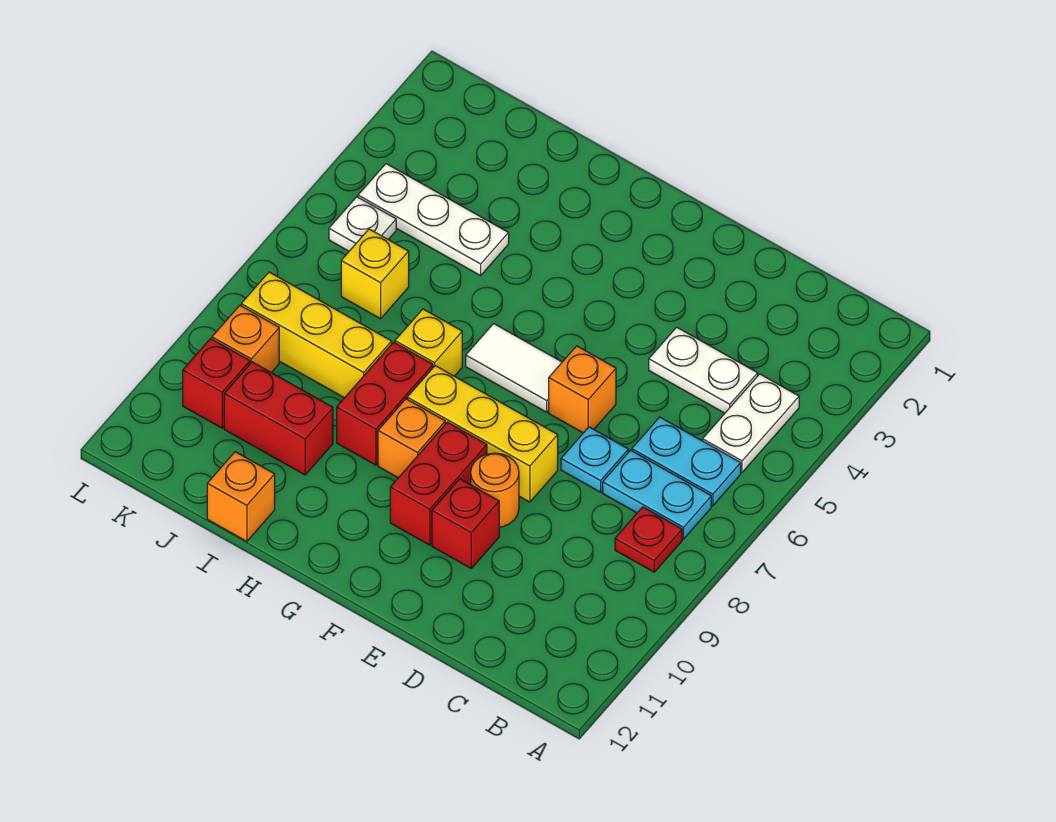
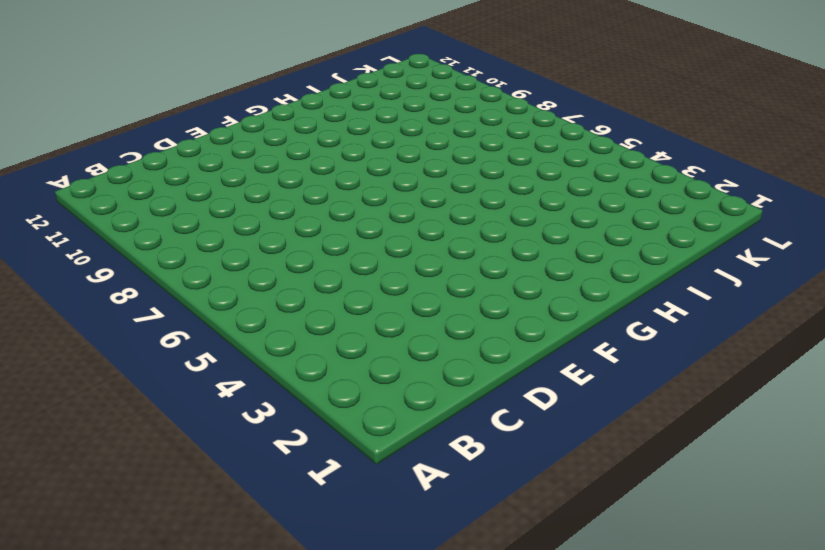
none -> white plate B4:B5 level 1
none -> cyan plate B6:C6 level 1
none -> cyan plate B7:C7 level 1

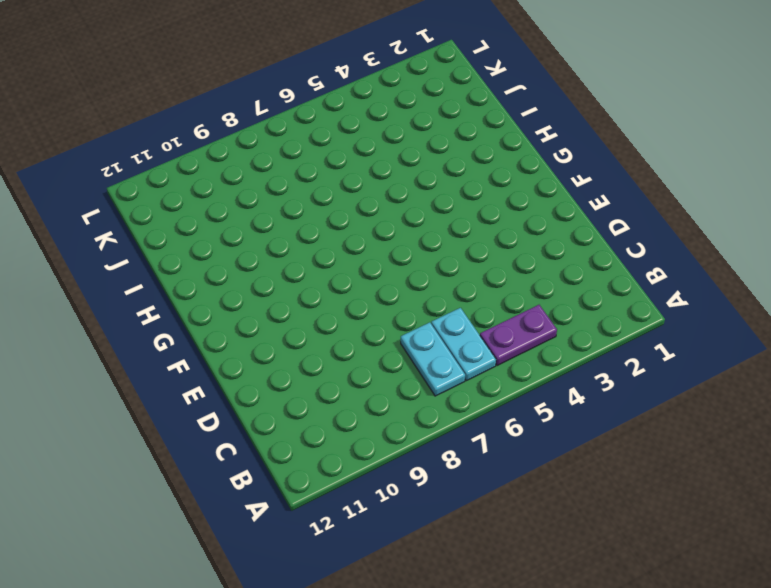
purple plate B4:B5 level 1 -> white plate B4:B5 level 1
none -> red plate B8 level 1
none -> white plate C4:D4 level 1
none -> cyan plate D7 level 1

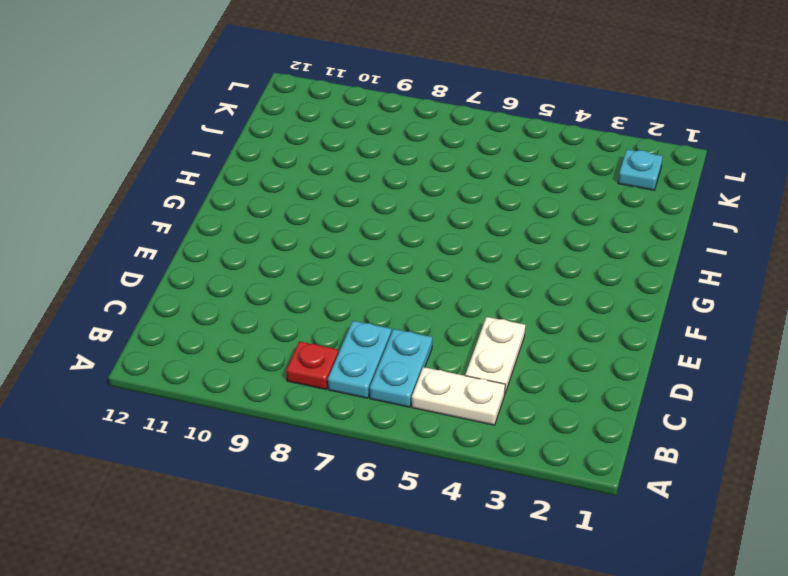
cyan plate K2 level 1 -> cyan plate D7 level 1
none -> orange brick E6 level 1
none -> yellow brick E8:G8 level 1
none -> orange round brick E9 level 1

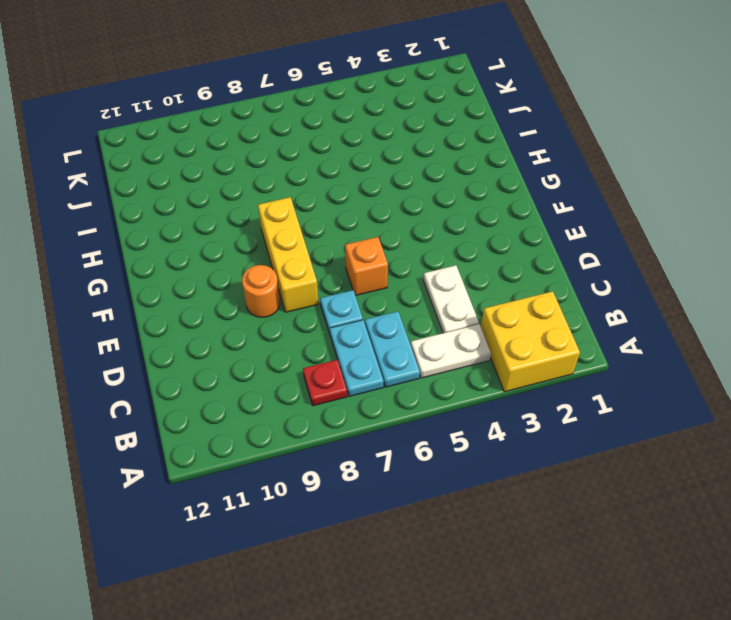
yellow brick A2:B3 level 1 -> none
none -> red brick E10 level 1
none -> white tile F6:G6 level 1
none -> red brick F9:F10 level 1

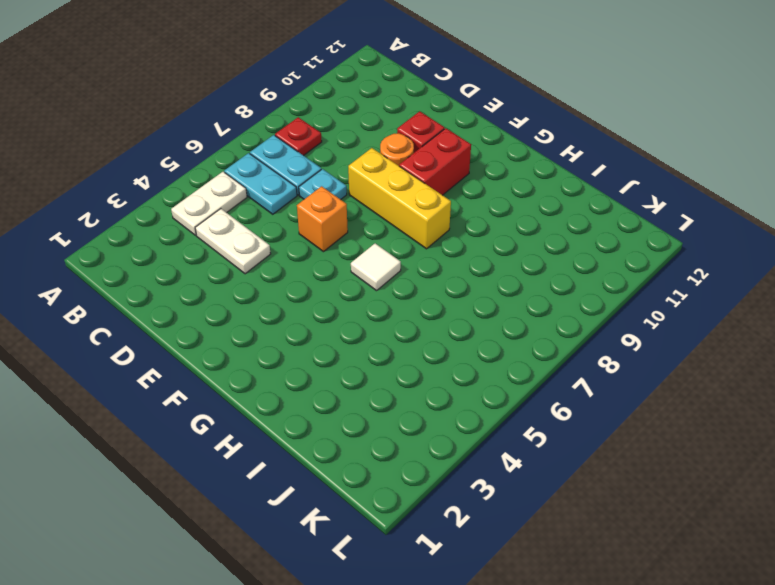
white tile G6 level 1 -> white tile F6:G6 level 1
none -> orange brick G9 level 1
none -> yellow brick H7 level 1
none -> red brick H8:H9 level 1

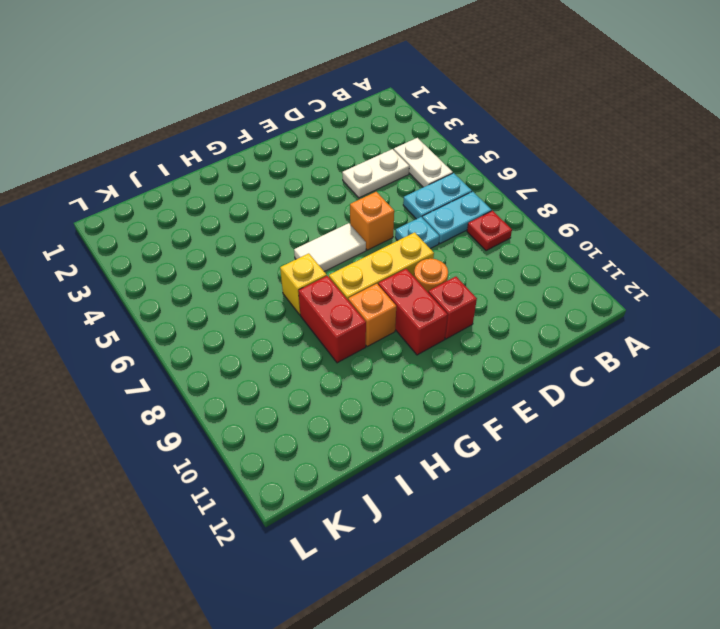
none -> white plate I4:K4 level 1
none -> yellow brick I8:K8 level 1
none -> red brick I10:J10 level 1

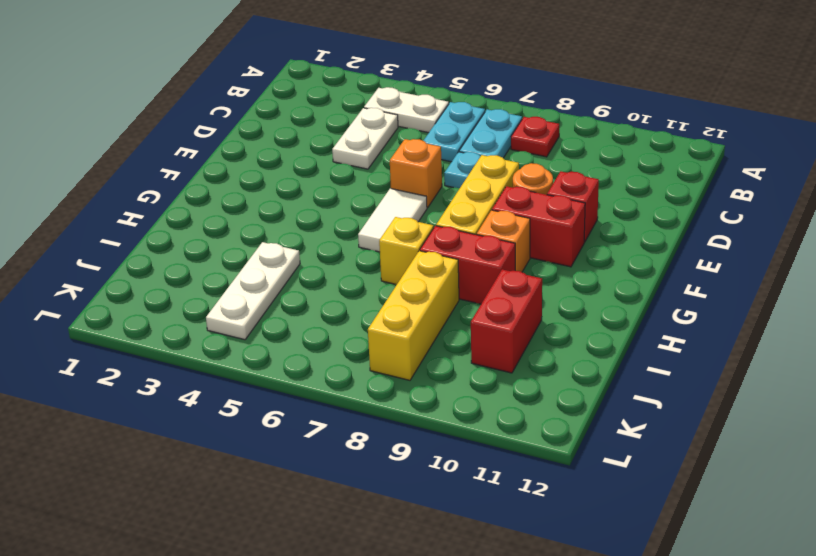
none -> orange brick I12 level 1
none -> yellow brick J6 level 1
none -> white plate K5 level 1

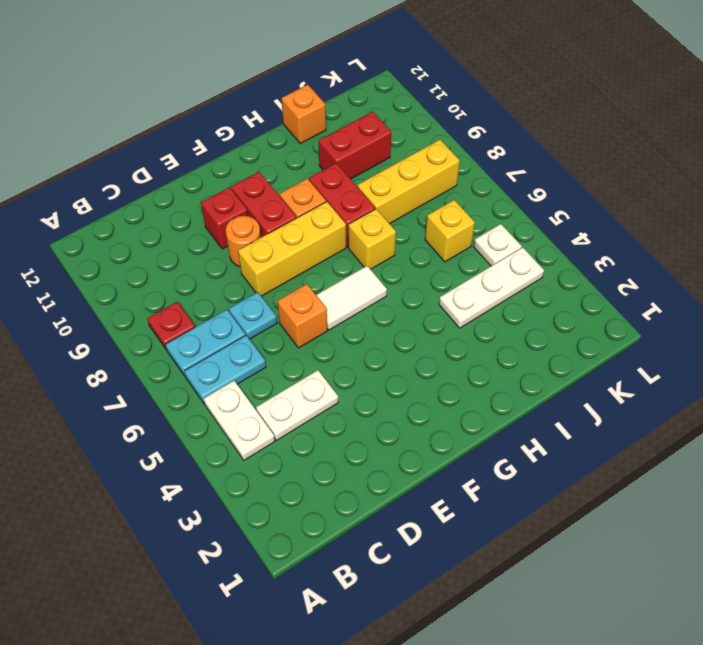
none -> orange brick K9 level 1
none -> red brick K10 level 1

